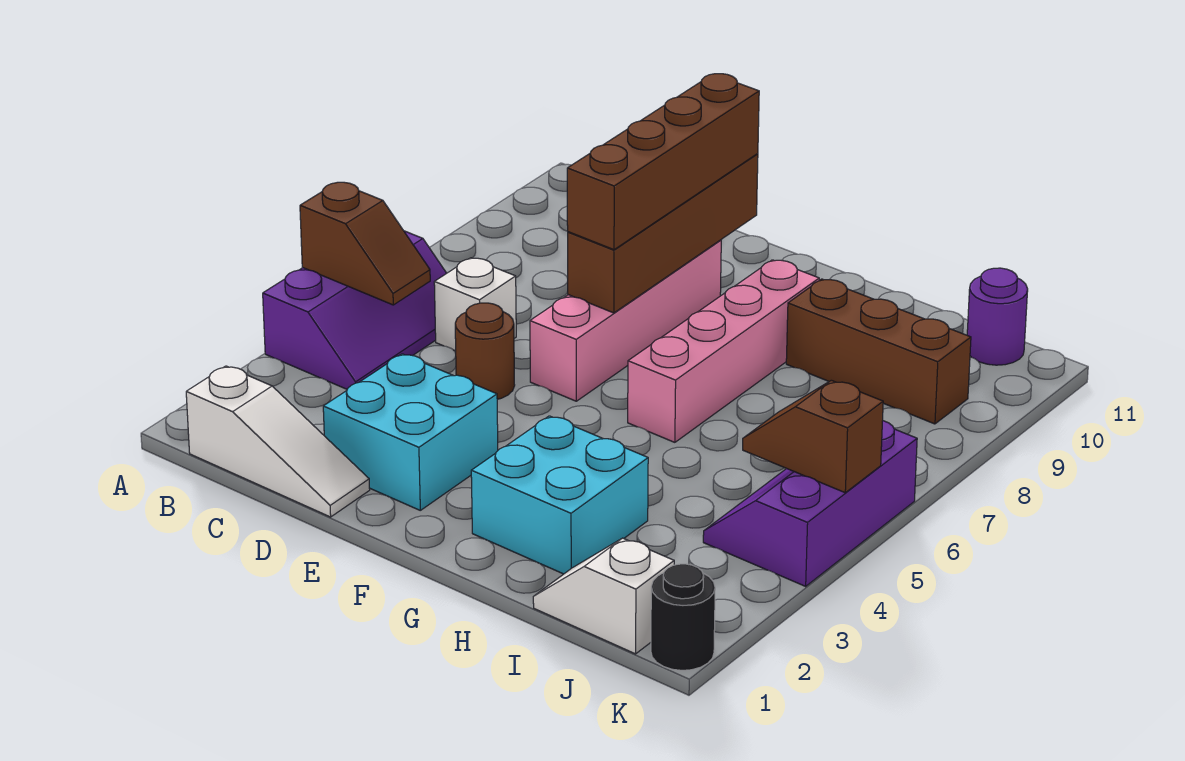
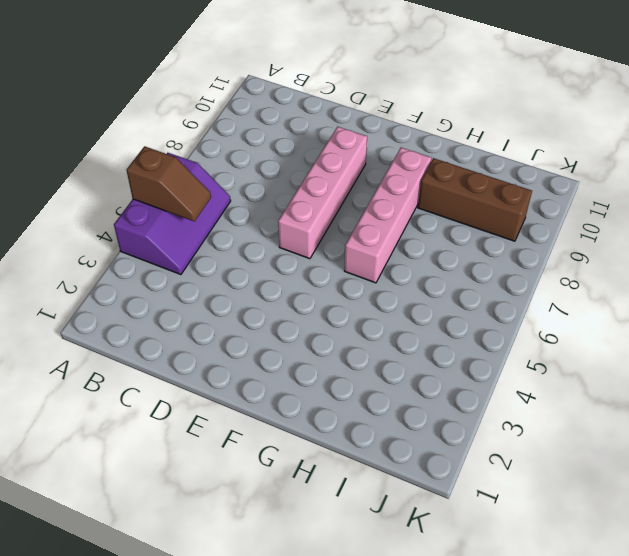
none -> white slope B1:D1 level 1 top B
none -> white brick C6 level 1
none -> cyan brick D2:E3 level 1

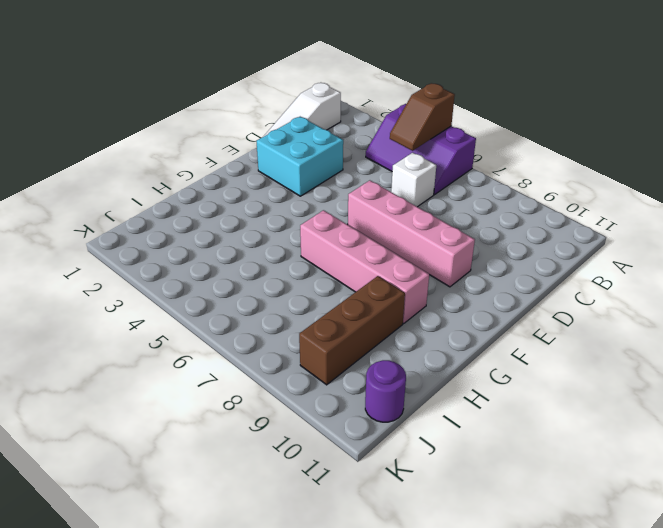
none -> brown round brick D5 level 1
none -> cyan brick G2:H3 level 1
none -> white slope I1:J1 level 1 top J

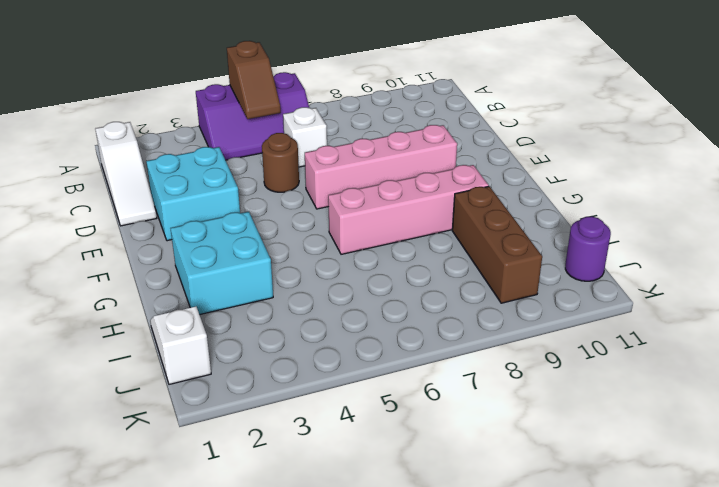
none -> purple slope J4:K6 level 1 top K
none -> black round brick K1 level 1
none -> brown brick E7:E10 level 2

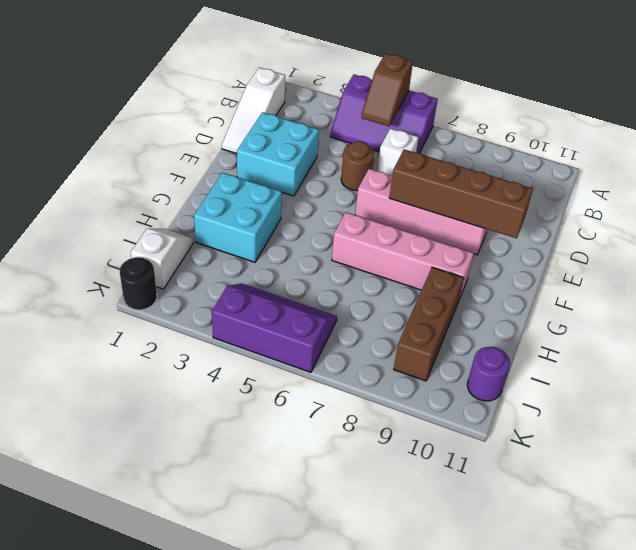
none -> brown slope J5:K5 level 2 top K
none -> brown brick E7:E10 level 3

